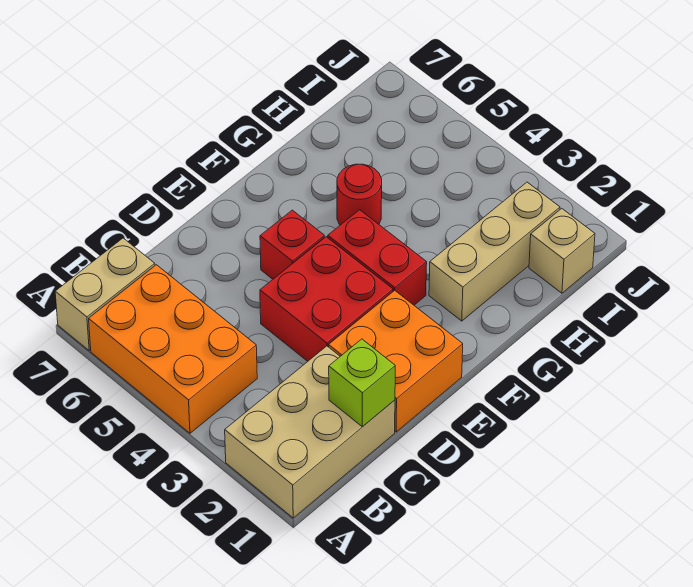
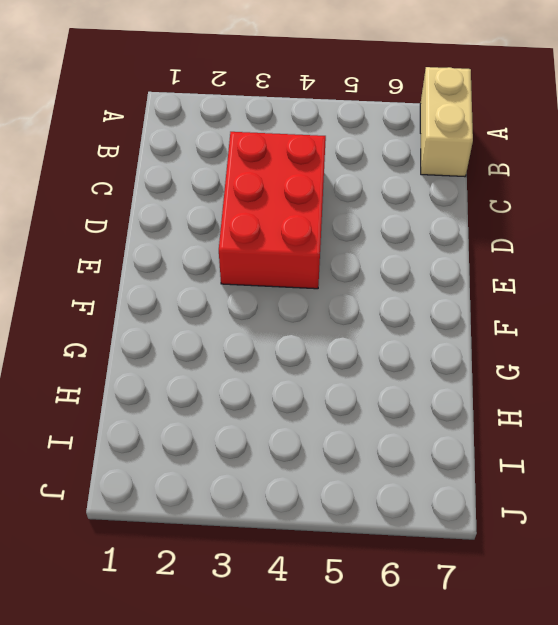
red brick C3:E4 level 1 -> red brick D3:E4 level 1
none -> tan brick A1:C2 level 1
none -> orange brick A4:B6 level 1

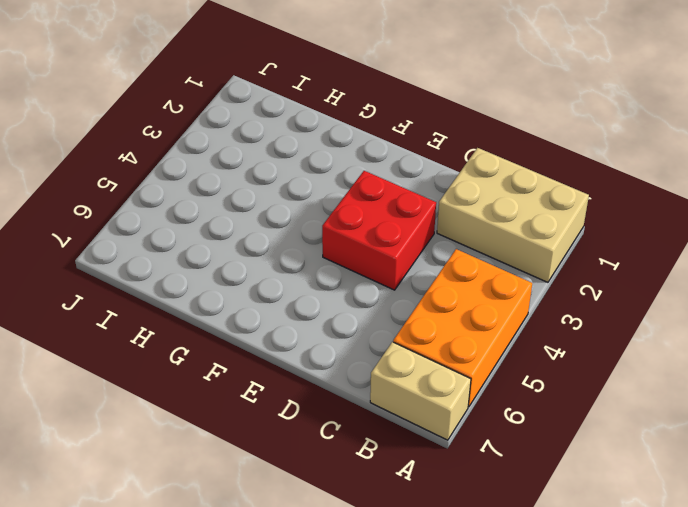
none -> orange brick D1:E2 level 1
none -> red brick E5 level 1

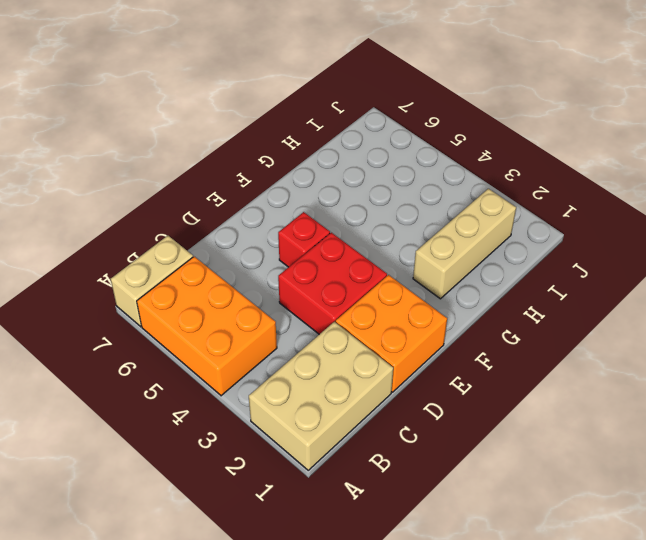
none -> red brick F3:F4 level 1
none -> red round brick G5 level 1

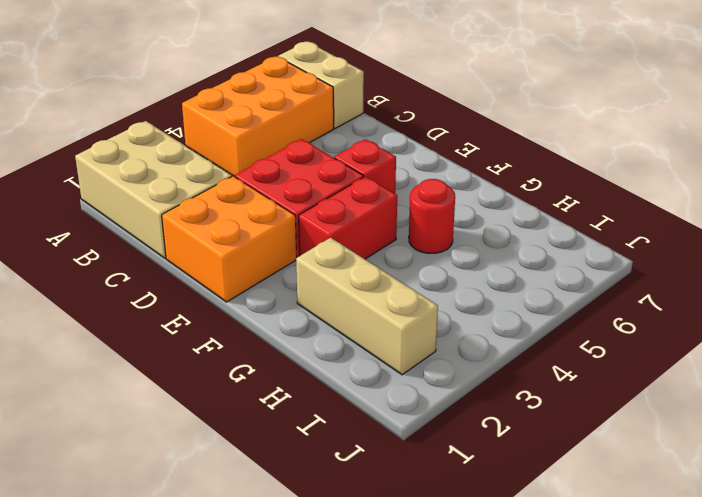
none -> tan brick I1 level 1
none -> lime brick C1 level 2

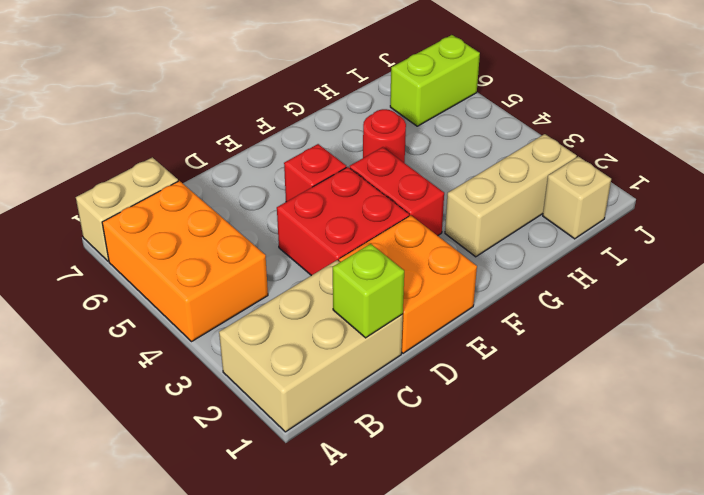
lime brick I6:J6 level 1 -> none

